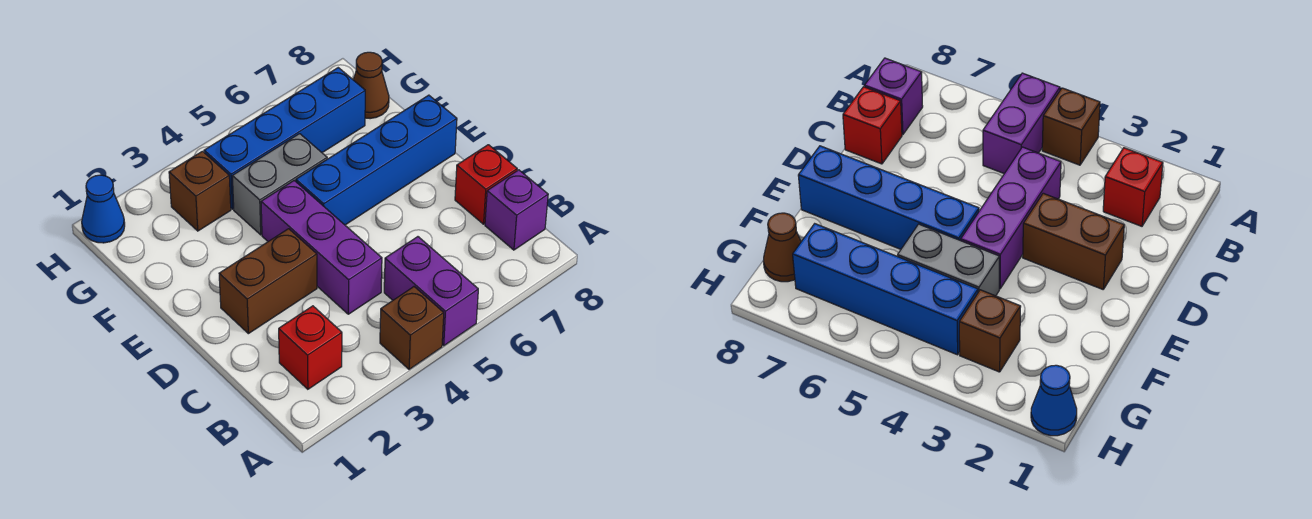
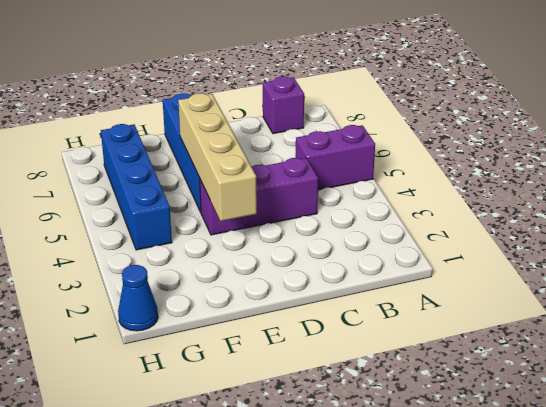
tan brick E3:E6 level 2 -> none
none -> brown brick A4 level 1
none -> red brick B2 level 1
none -> red brick C8 level 1

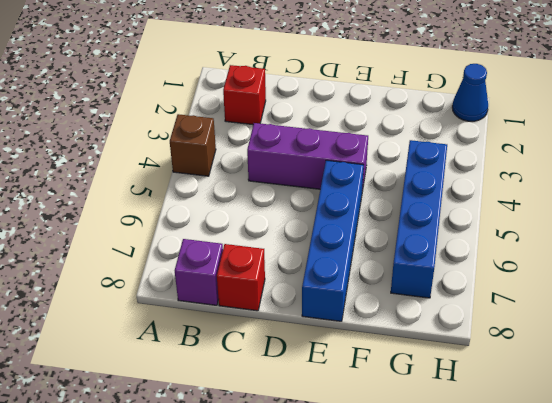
none -> purple brick A5:B5 level 1
none -> brown brick D2:D3 level 1
none -> grey brick F4:F5 level 1

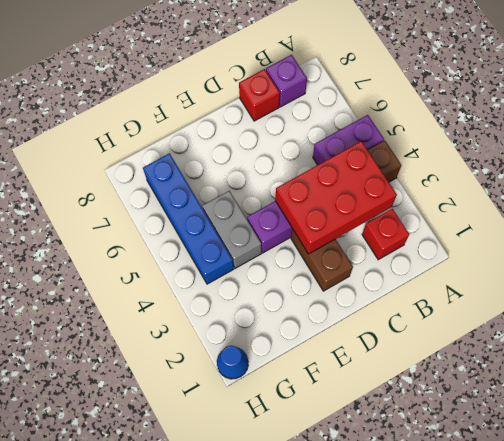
red brick B3:D4 level 2 -> none
none -> blue brick E5:E8 level 1
none -> brown brick G3 level 1
none -> brown cone G8 level 1

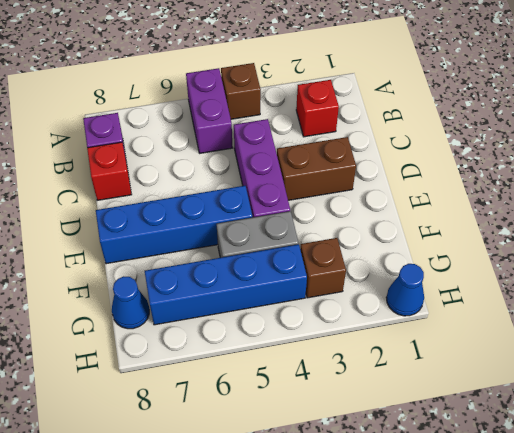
blue cone G8 level 1 -> brown cone G8 level 1

